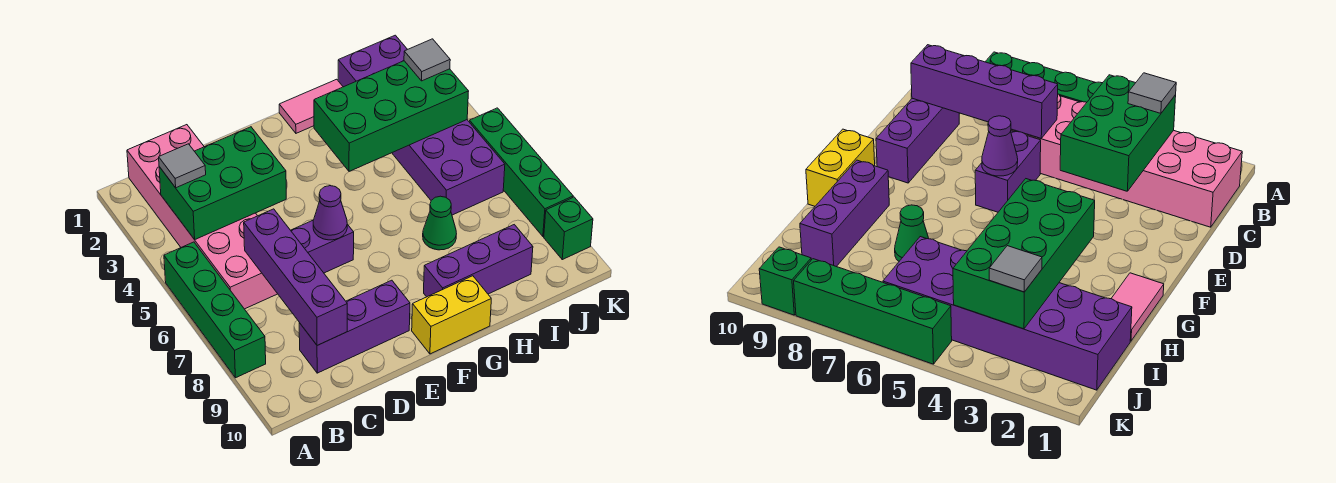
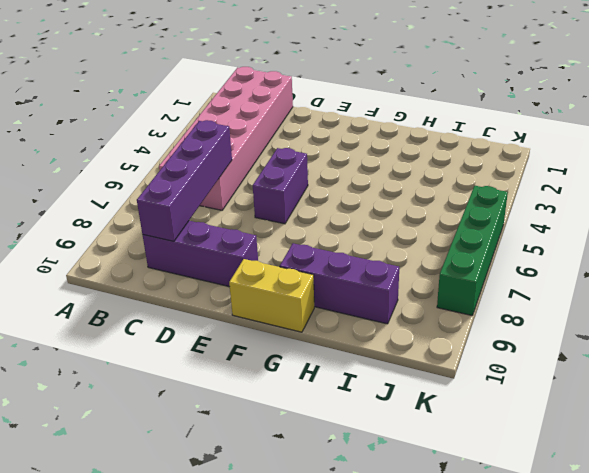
purple brick E5:E6 level 1 -> purple brick D6:E6 level 1
none -> green brick A5:A8 level 1
none -> pink tile G1:H1 level 1
none -> green cone H7 level 1

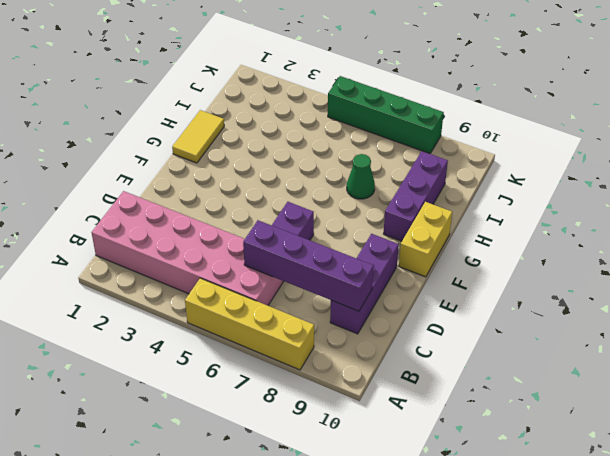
yellow brick A5:A8 level 1 -> green brick A5:A8 level 1
yellow tile G1:H1 level 1 -> pink tile G1:H1 level 1
none -> purple brick I1:J6 level 1
none -> green brick K9 level 1
none -> green brick B3:D4 level 2

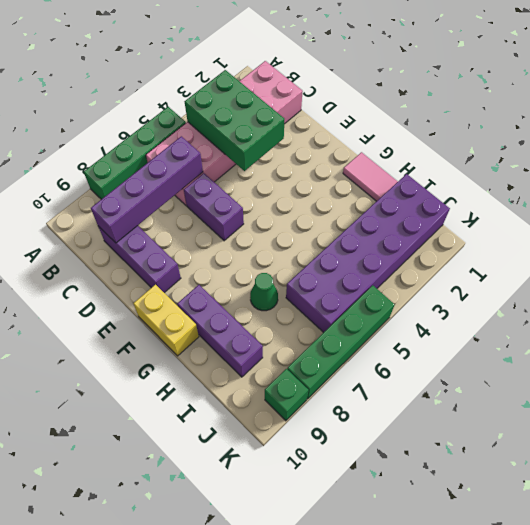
none -> purple cone E6 level 2
none -> green brick G3:J4 level 2
none -> grey tile B3 level 3

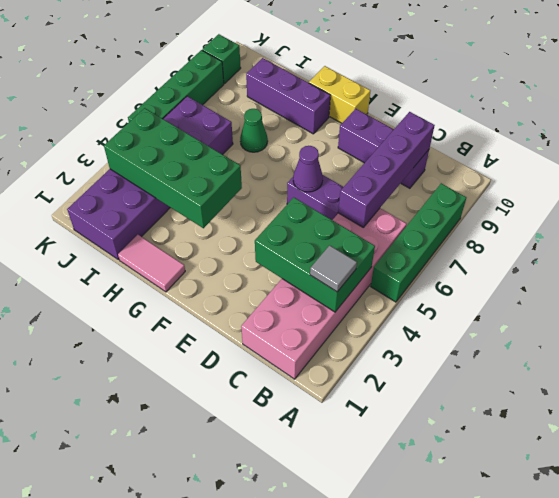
none -> grey tile J3 level 3

